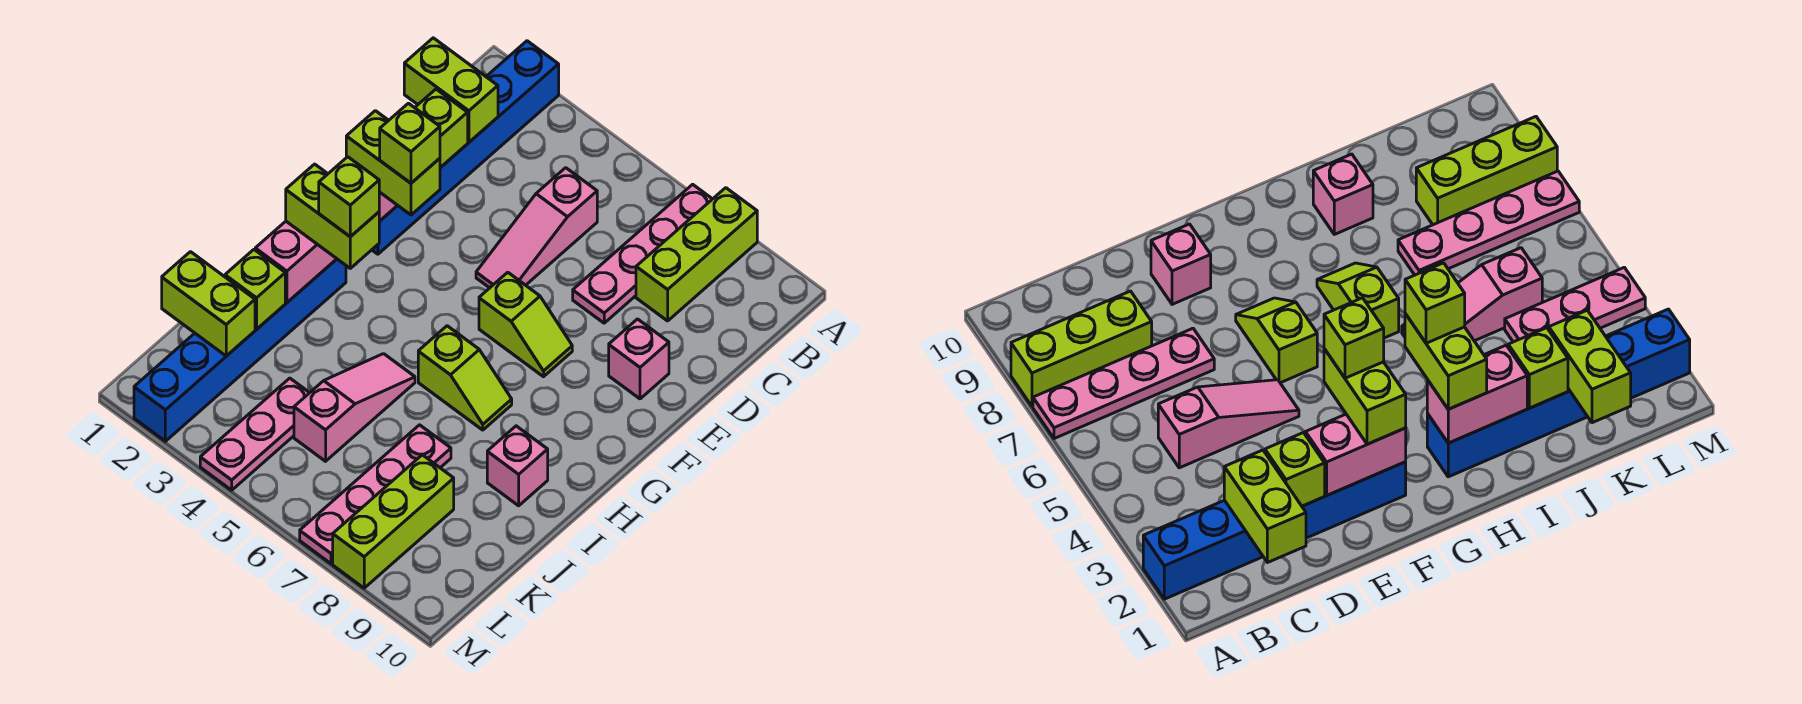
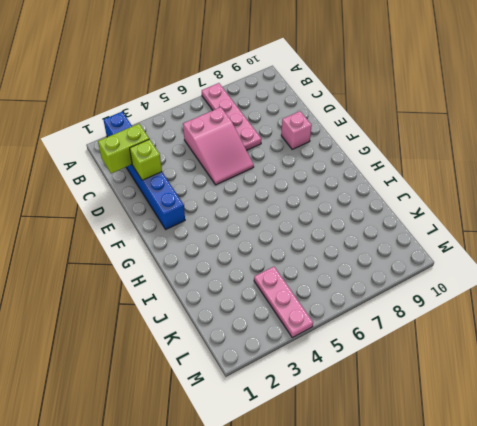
pink slope C5:E6 level 1 top C -> pink slope C5:E5 level 1 top C
none -> lime brick A8:C8 level 1
none -> lime slope F6:F7 level 1 top 6
none -> blue brick H2:M2 level 1

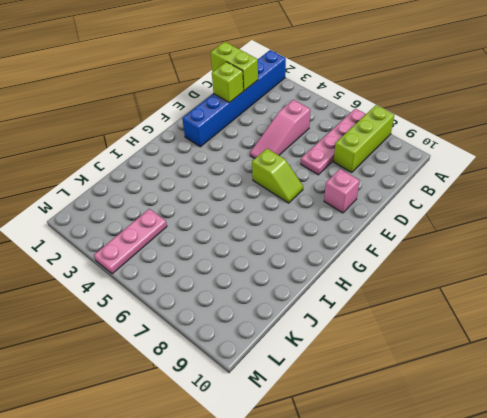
none -> blue brick H2:M2 level 1
none -> lime slope H6:H7 level 1 top 6
none -> pink slope I5:K5 level 1 top K

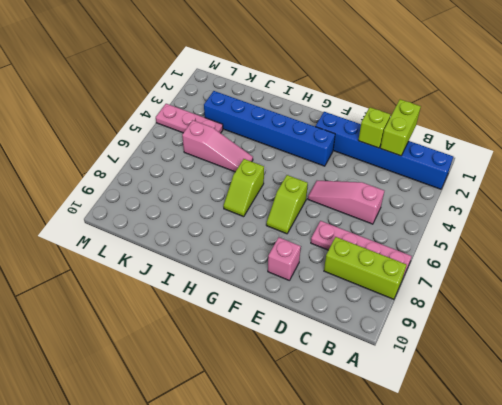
blue brick F3:K3 level 1 -> blue brick H2:M2 level 1
none -> pink brick I9 level 1
none -> pink plate J7:M7 level 1
none -> lime brick K8:M8 level 1

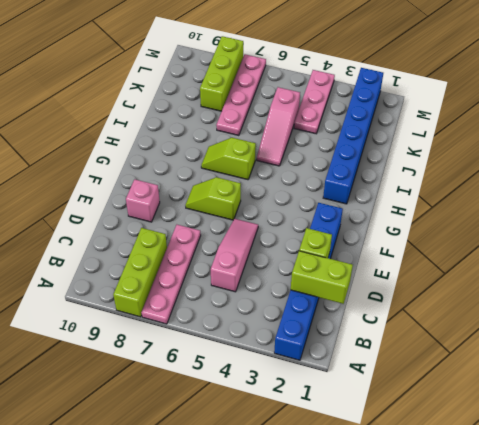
none -> pink brick I9 level 1
none -> pink brick E2:F2 level 2
none -> pink brick H2:I2 level 2

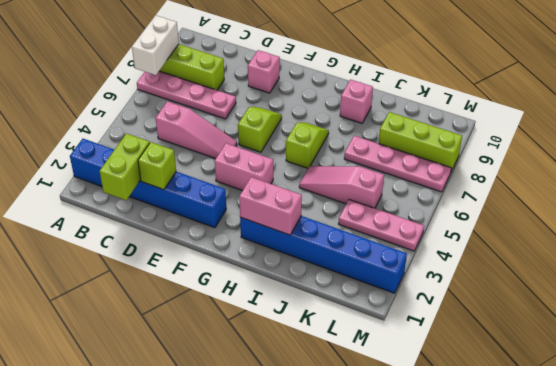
white brick A7:A8 level 2 -> none
pink brick F4:G4 level 1 -> pink brick E2:F2 level 2
none -> lime brick J2 level 2
none -> lime brick K1:K2 level 2
none -> lime brick F2:F3 level 3

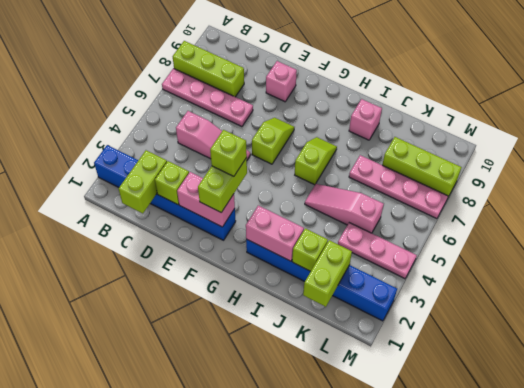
none -> lime brick H2:H3 level 3
none -> lime brick H3 level 4

